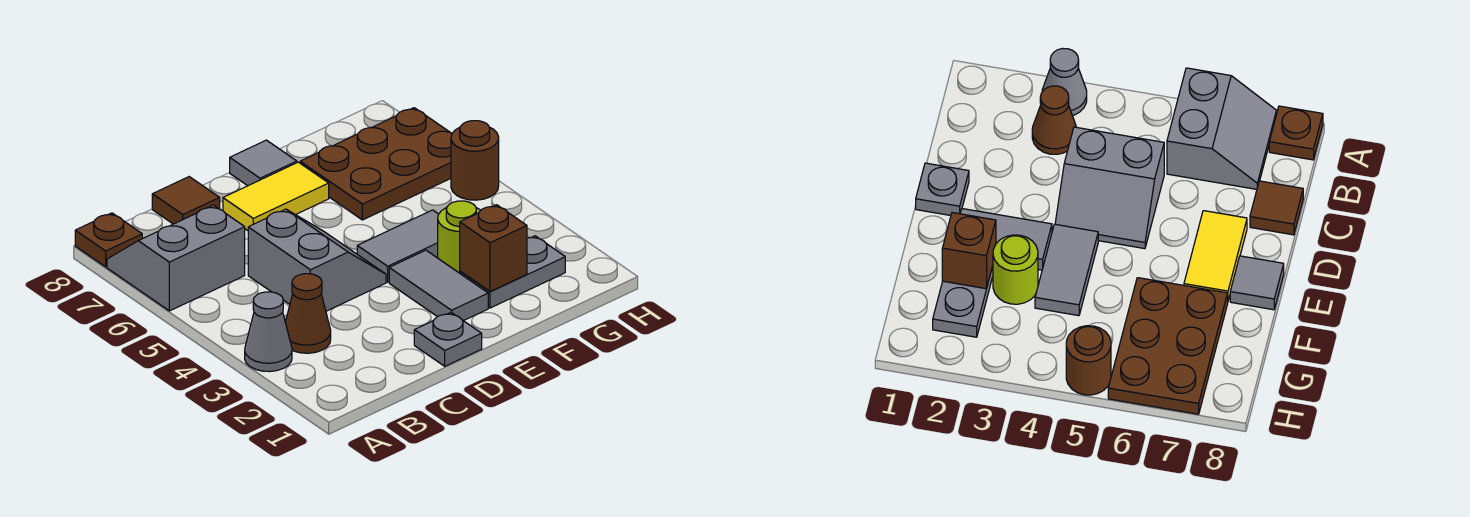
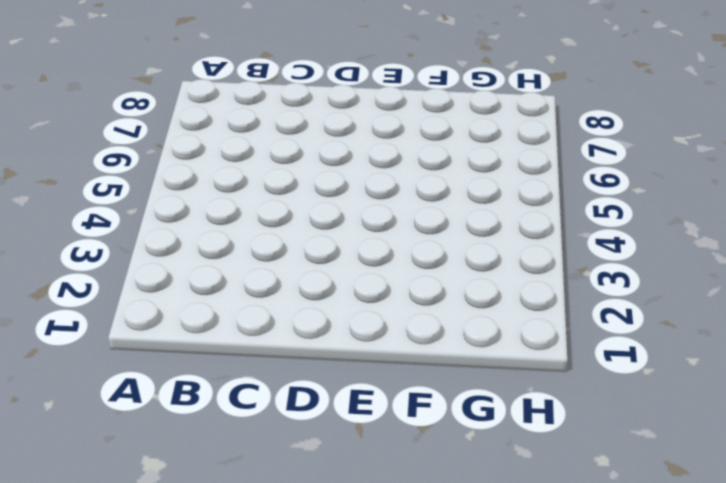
none -> grey cone A3 level 1
none -> grey slope A6:B7 level 1 top 6
none -> brown plate A8 level 1

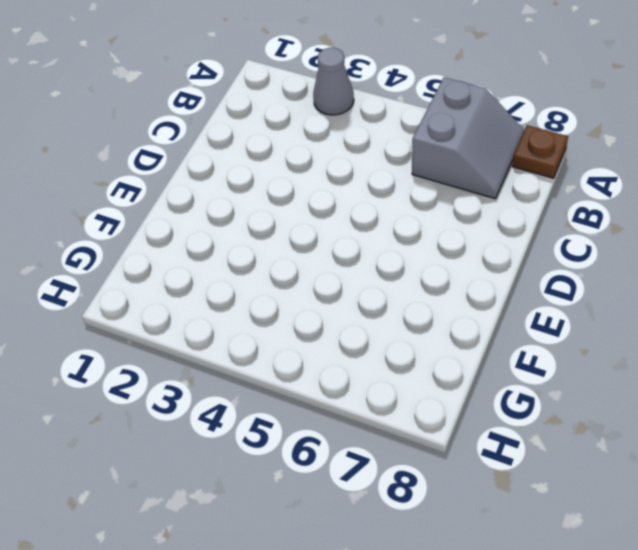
none -> brown cone B3 level 1
none -> grey slope C4:D5 level 1 top C
none -> brown tile C8 level 1

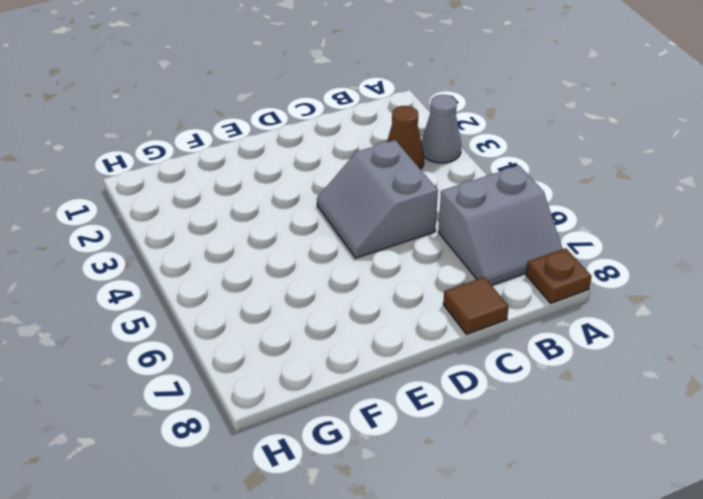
none -> grey plate D1 level 1
none -> yellow tile D7:E7 level 1
none -> grey tile E2:E3 level 1

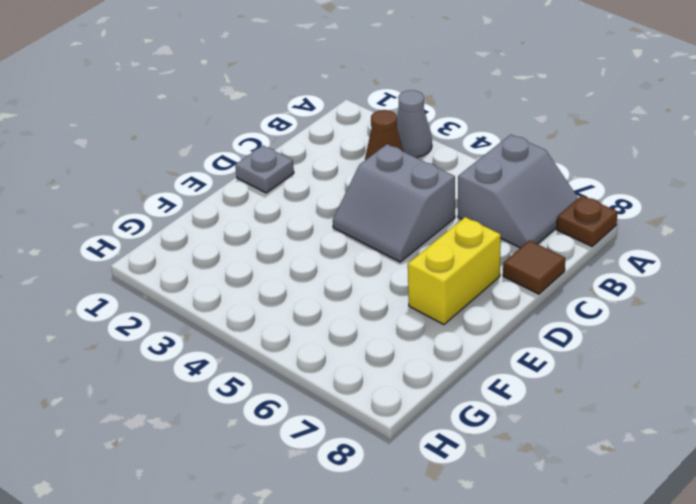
yellow brick D7:E7 level 1 -> yellow tile D7:E7 level 1
none -> grey tile E2:E3 level 1
none -> grey tile E4:F4 level 1
none -> grey tile E8 level 1

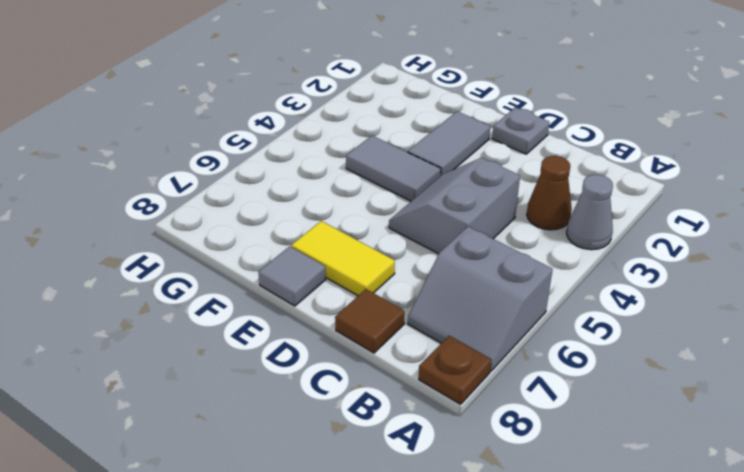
none -> grey plate F2:G2 level 1
none -> lime round brick F3 level 1
none -> brown plate F6:H7 level 1

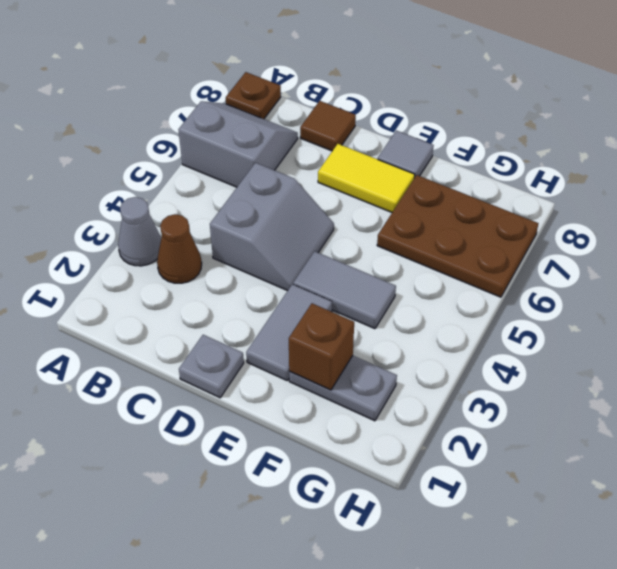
none -> lime round brick F3 level 1
none -> brown round brick H5 level 1

